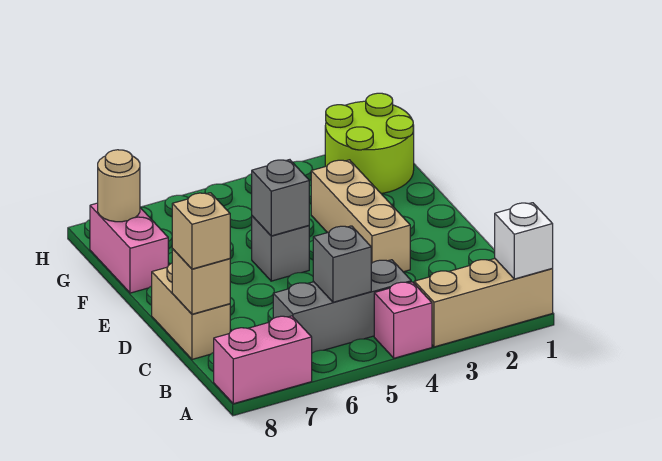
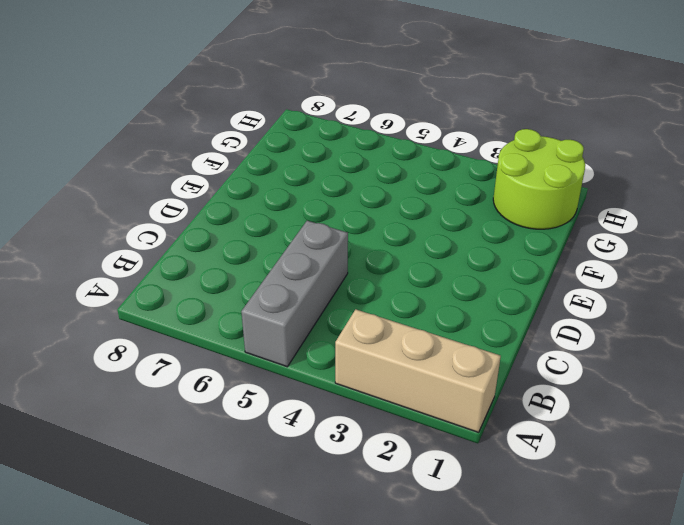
grey brick A5:C5 level 1 -> grey brick B4:B6 level 1
none -> pink brick A4 level 1
none -> pink brick A7:A8 level 1
none -> tan brick C8:D8 level 1

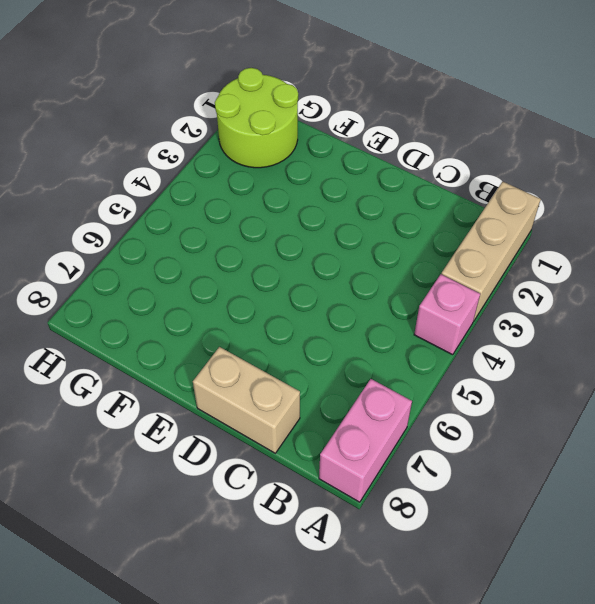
none -> grey brick B4:B6 level 1
none -> tan brick D3:F3 level 1
none -> grey brick E5 level 1

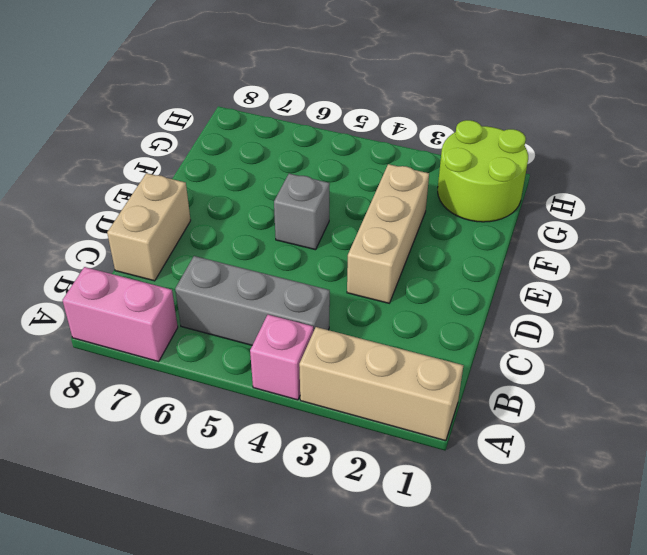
none -> pink brick F8:G8 level 1
none -> white brick A1 level 2
none -> grey brick B5 level 2

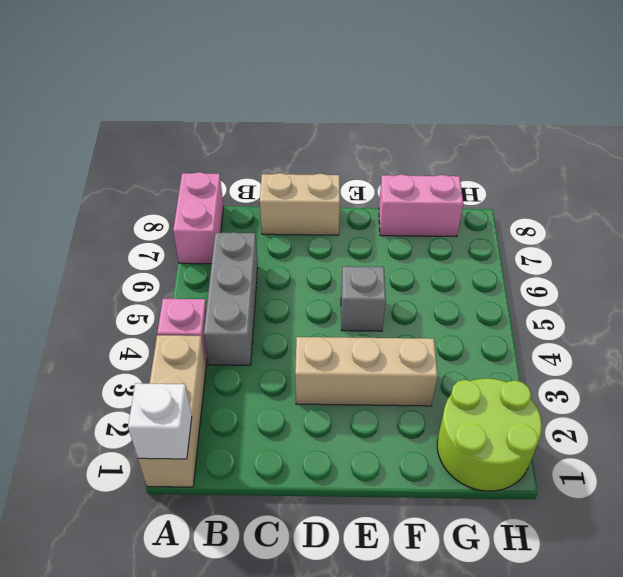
none -> grey brick B5 level 2
none -> tan brick C8 level 2
none -> grey brick E5 level 2

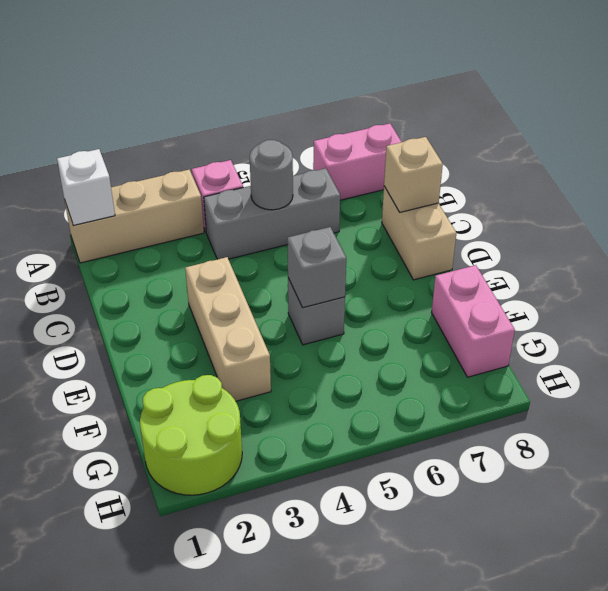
grey round brick B5 level 2 -> grey brick B5 level 2
none -> tan round brick G8 level 2
none -> tan brick C8 level 3

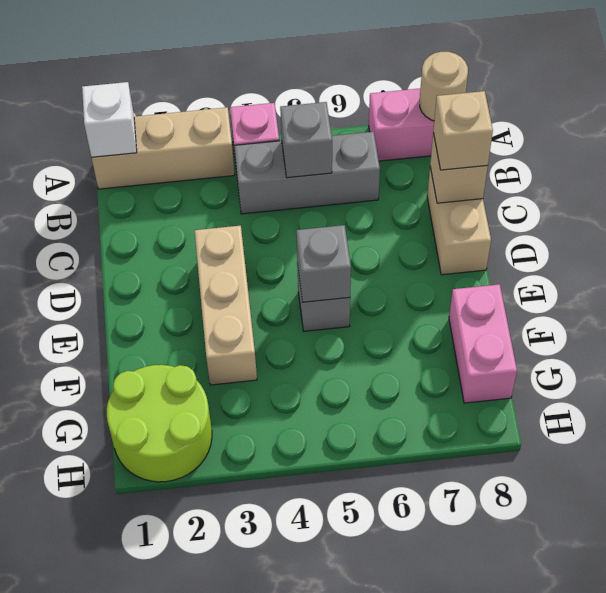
tan round brick A8 level 2 -> tan round brick G8 level 2

